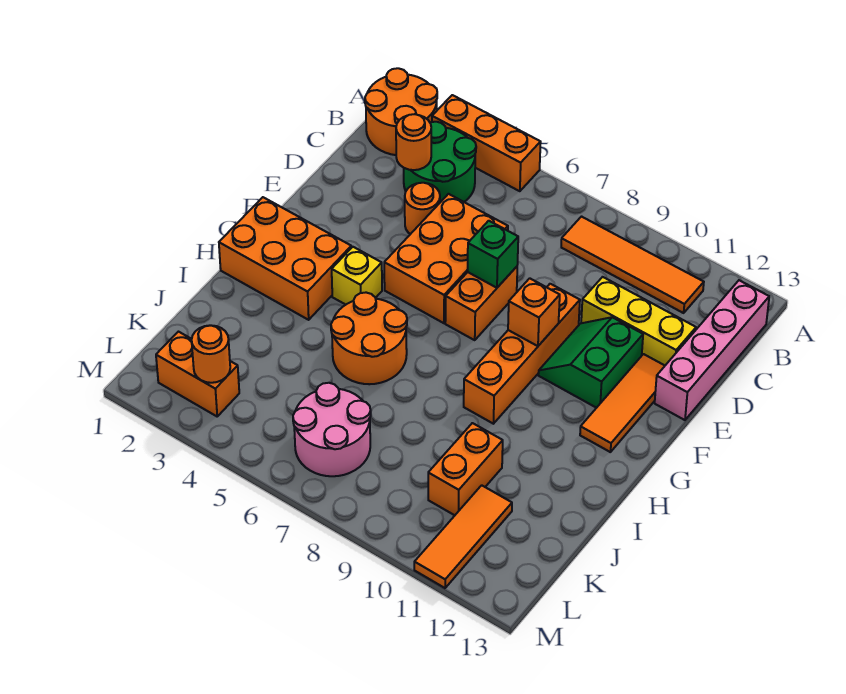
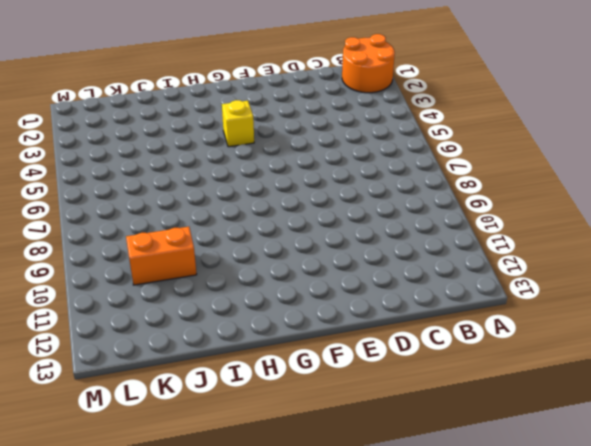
none -> orange brick A3:A5 level 1
none -> green round brick B3:C4 level 1
none -> orange tile B8:B11 level 1

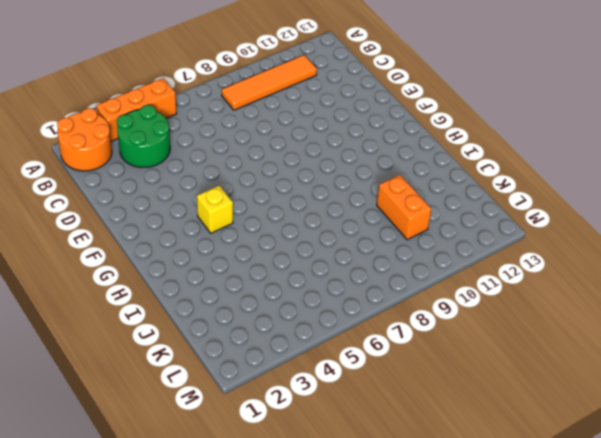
none -> pink brick B13:E13 level 1
none -> orange round brick D4 level 1
none -> orange brick D5:F6 level 1

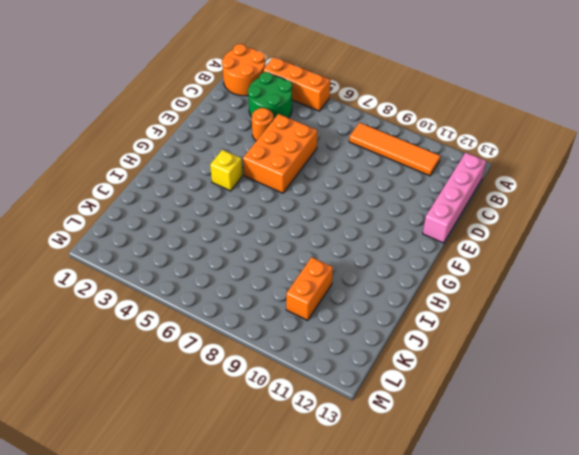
none -> yellow brick D10:D12 level 1
none -> orange brick E7:F7 level 1
none -> orange brick E9:H9 level 1

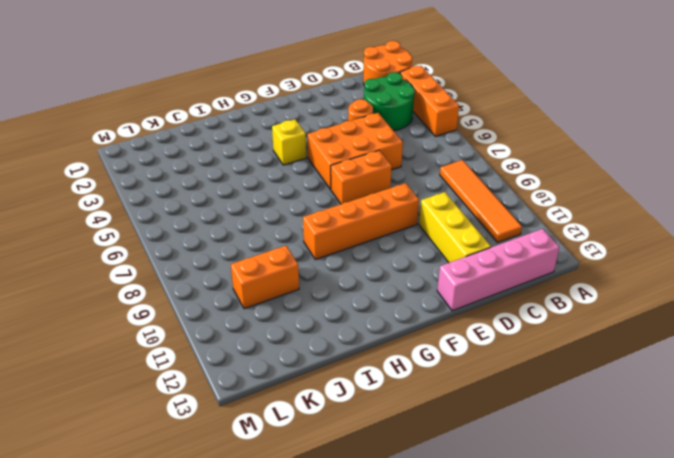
none -> green slope E10:F11 level 1 top 11
none -> orange tile E12:G12 level 1
none -> orange brick G1:H3 level 1

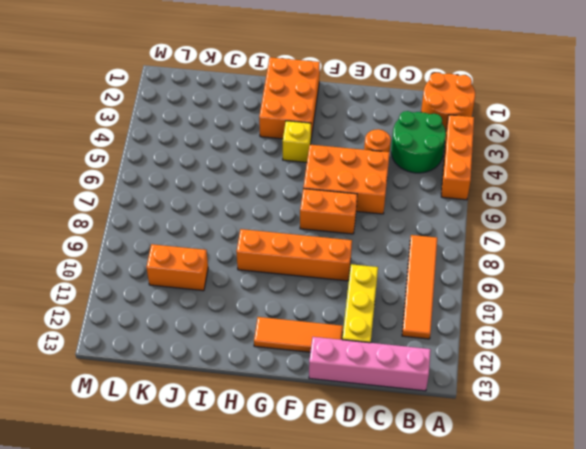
none -> green slope E10:F11 level 1 top 11
none -> orange round brick H5:I6 level 1
none -> pink round brick K6:L7 level 1

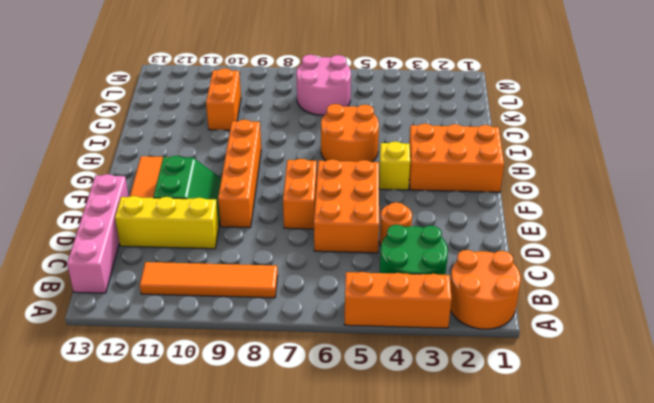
none -> orange tile K11:M11 level 1
none -> orange brick L2:L3 level 1
none -> orange round brick C3 level 2

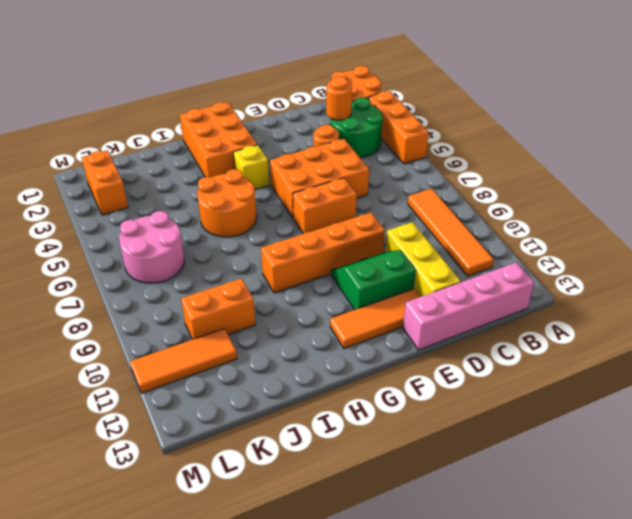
none -> green brick E7 level 2
none -> orange brick F9 level 2
none -> orange round brick L3 level 2

